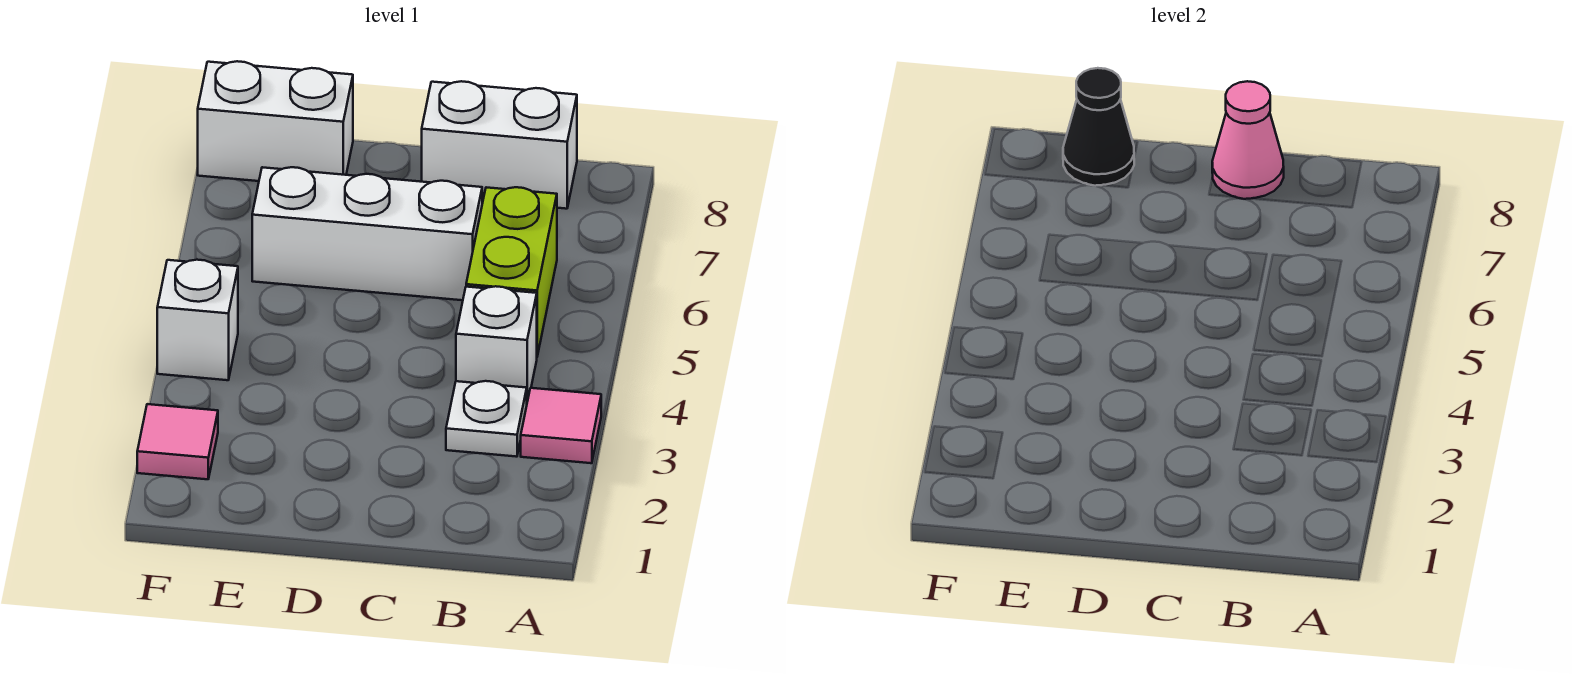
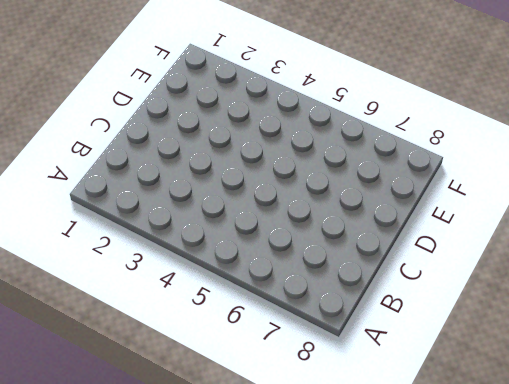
none -> pink tile A3 level 1
none -> white plate B3 level 1

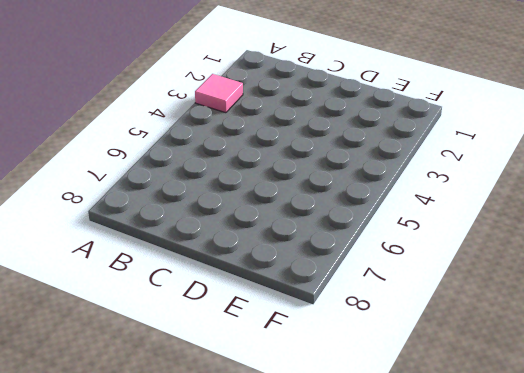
none -> white plate B3 level 1
none -> white brick B4 level 1

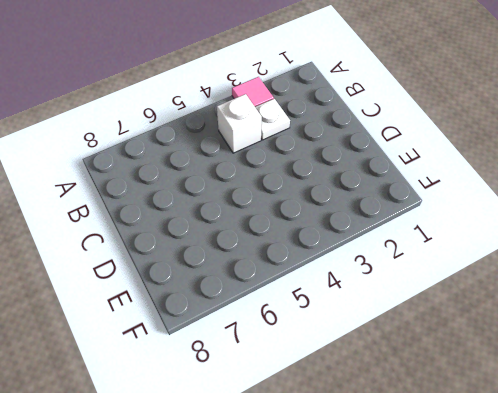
none -> lime brick B5:B6 level 1
none -> white brick B8:C8 level 1

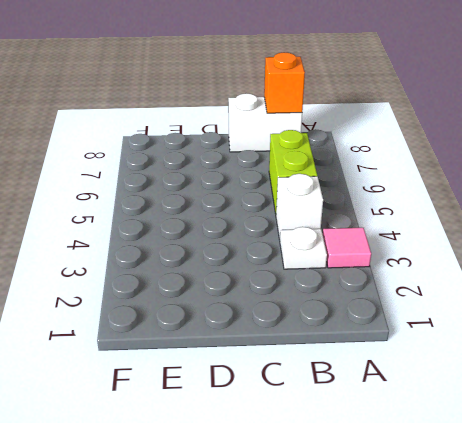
orange brick B8 level 2 -> none
none -> white brick C6:E6 level 1
none -> white brick E8:F8 level 1

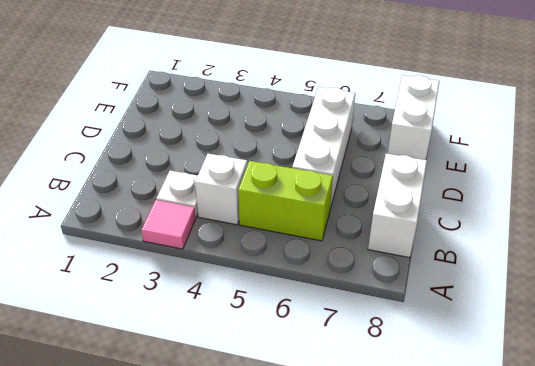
none -> pink tile F2 level 1
none -> white brick F4 level 1

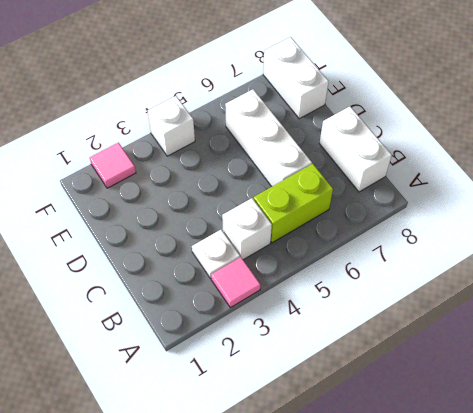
none -> pink cone C8 level 2
none -> black cone E8 level 2

